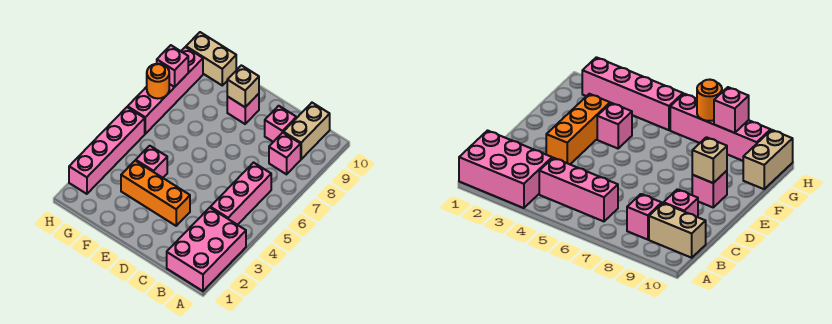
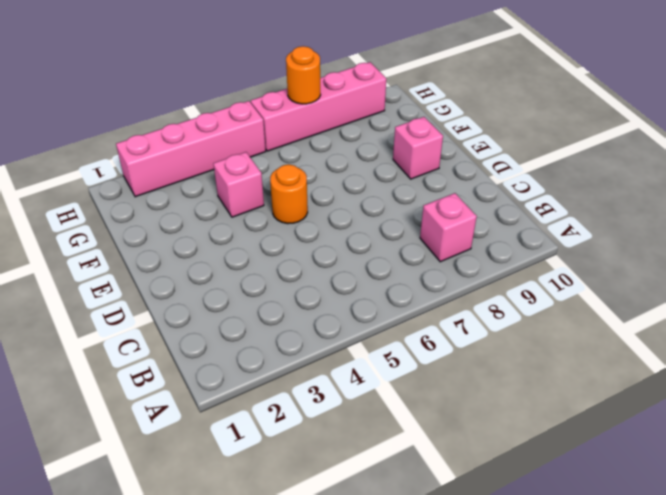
orange round brick E5 level 1 -> none
none -> pink brick A1:B3 level 1
none -> pink brick B4:B6 level 1
none -> tan brick B9:B10 level 1

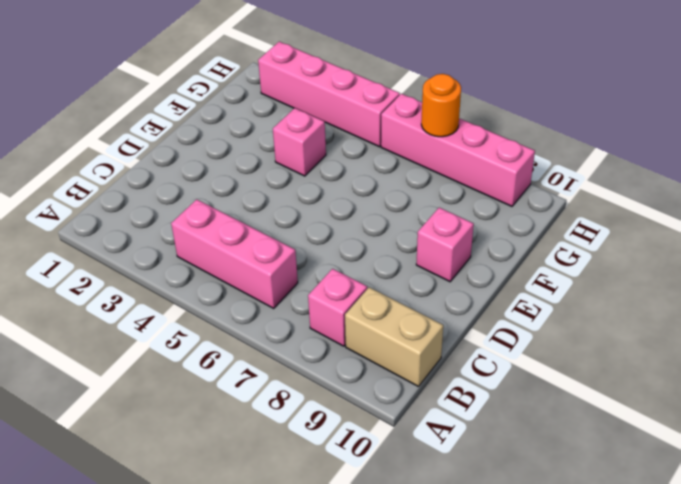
none -> pink brick A1:B3 level 1
none -> pink brick C9 level 1
none -> orange brick D3:F3 level 1

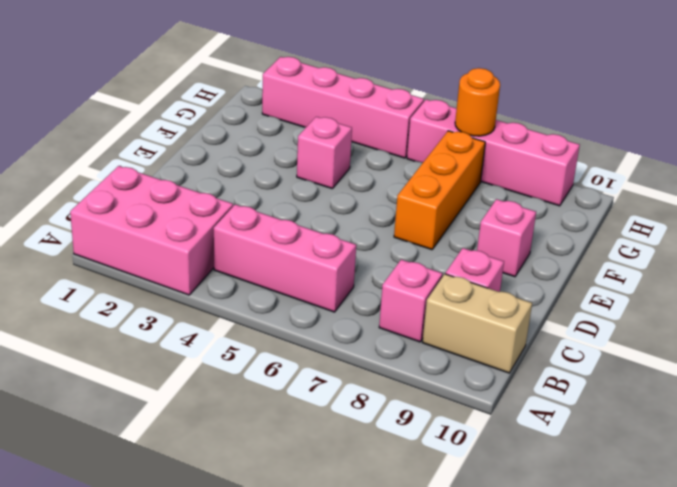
orange brick E7:G7 level 1 -> orange brick D3:F3 level 1
none -> tan brick G10:H10 level 1
none -> tan brick E9 level 2
none -> pink brick H8 level 2

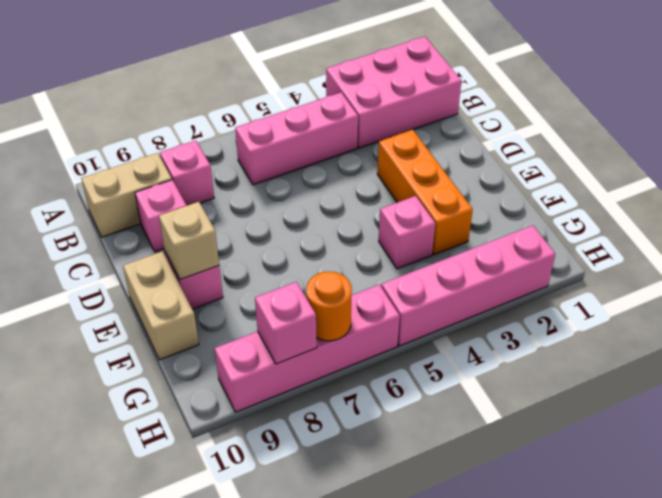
tan brick E10:F10 level 1 -> tan brick G10:H10 level 1

